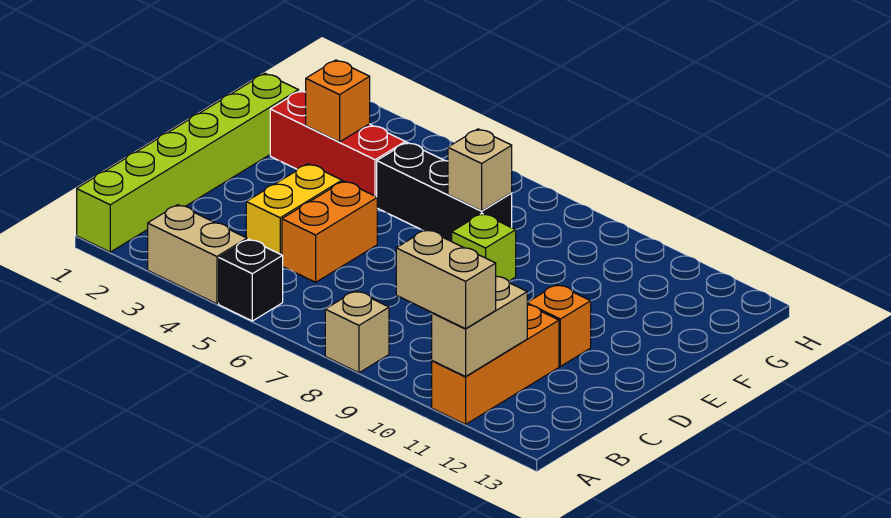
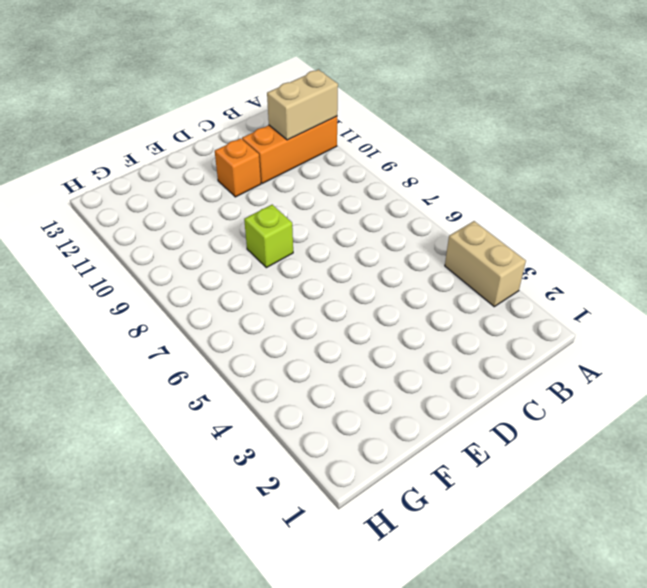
none -> lime brick A1:F1 level 1
none -> black brick A5 level 1
none -> tan brick A8 level 1

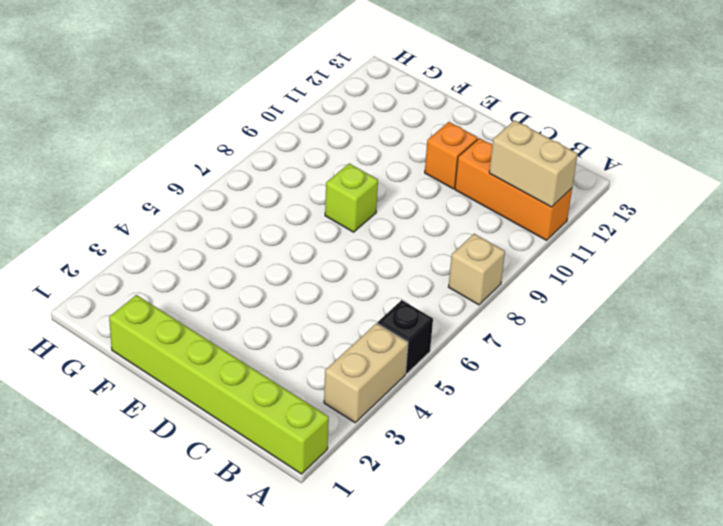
none -> yellow brick C4:D4 level 1
none -> orange brick C5:D5 level 1
none -> red brick F2:F4 level 1

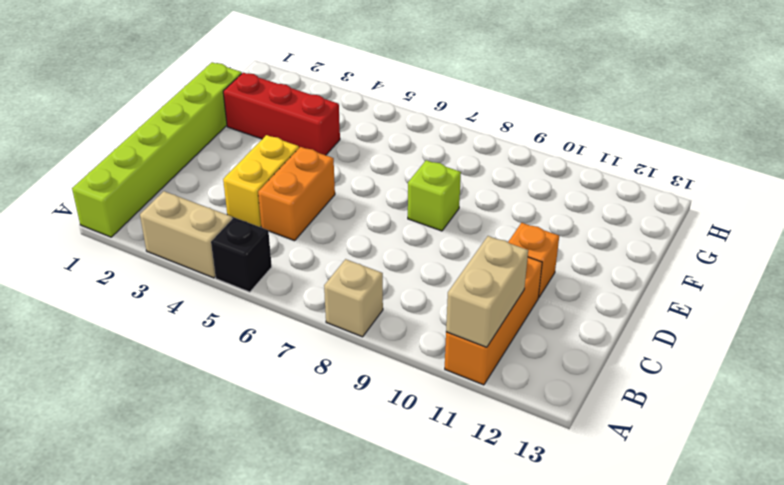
none -> black brick F5:F7 level 1
none -> orange brick F3 level 2
none -> tan brick F7 level 2

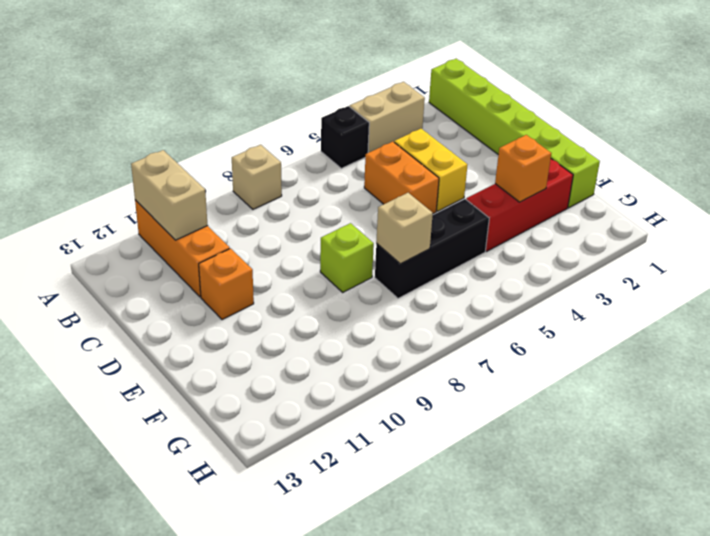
none -> tan brick A10:A11 level 3

